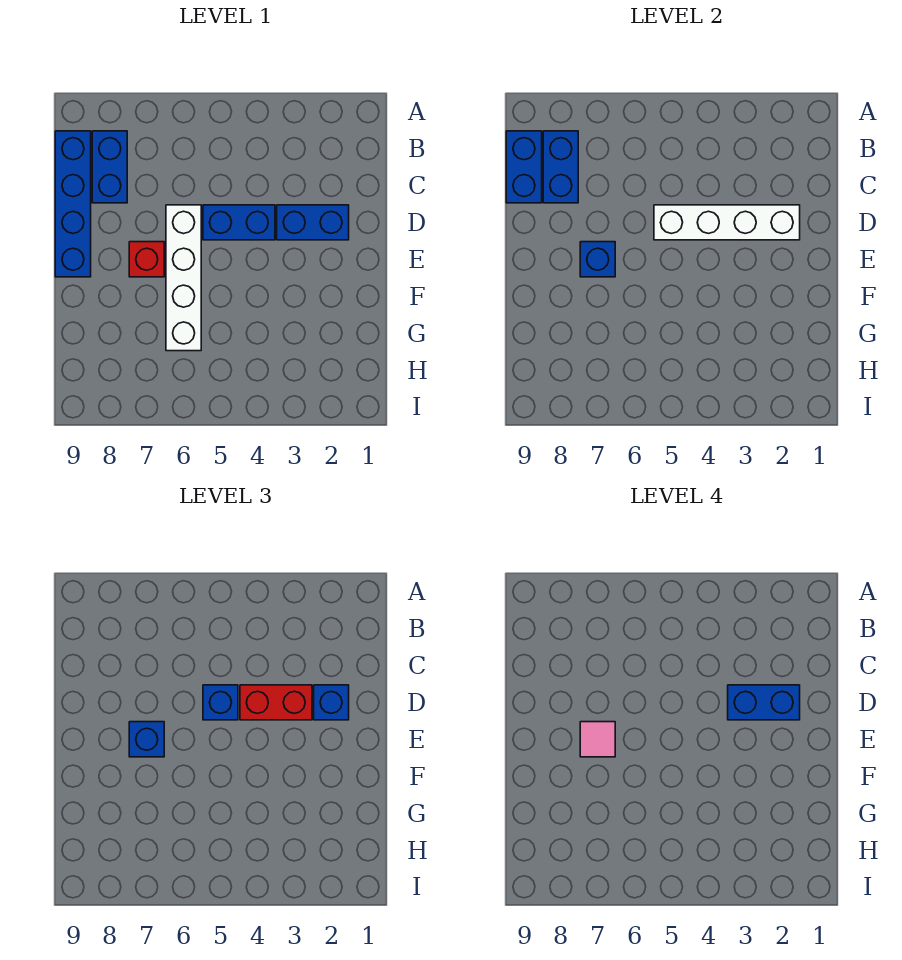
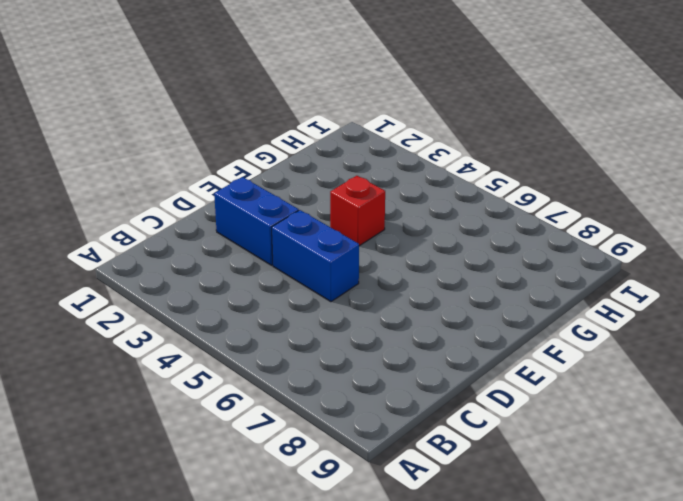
red brick F4 level 1 -> red brick E7 level 1
none -> blue brick B8:C8 level 1
none -> blue brick B9:E9 level 1
none -> white brick D6:G6 level 1

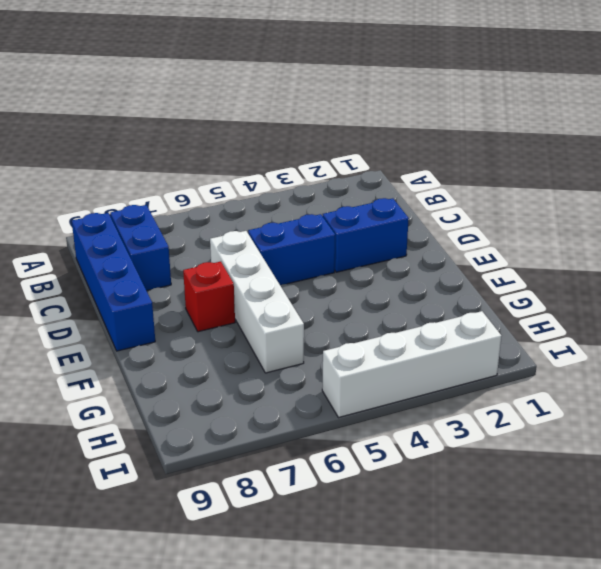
white brick I2:I5 level 1 -> white brick D2:D5 level 2
none -> blue brick B8:C8 level 2
none -> blue brick B9:C9 level 2
none -> blue brick E7 level 2

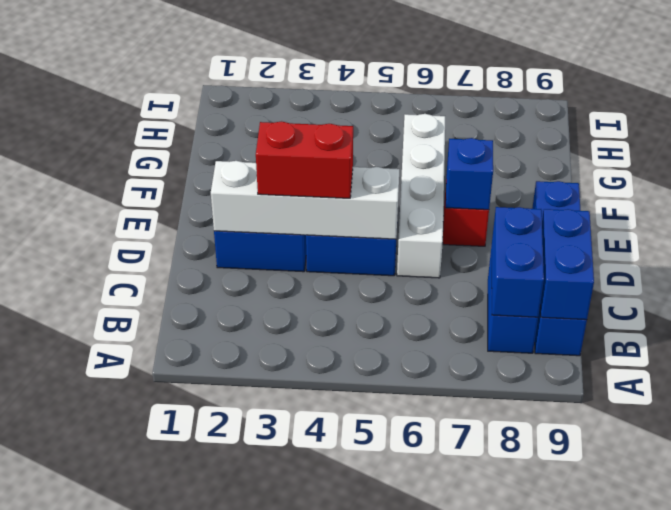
none -> blue brick D2 level 3
none -> blue brick D5 level 3
none -> blue brick E7 level 3

